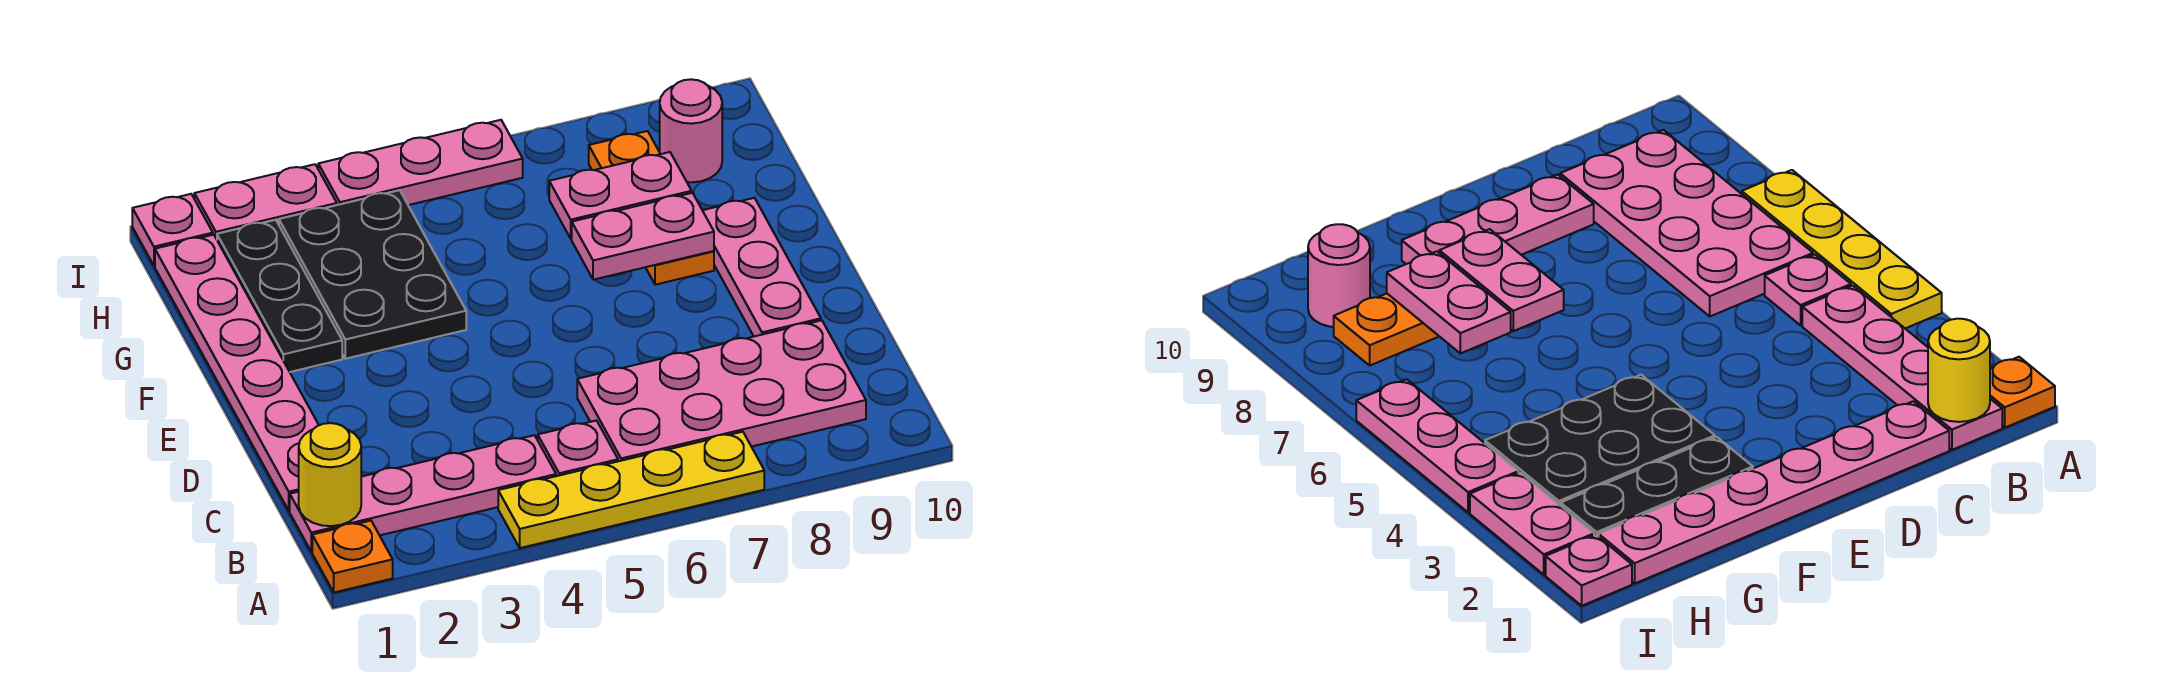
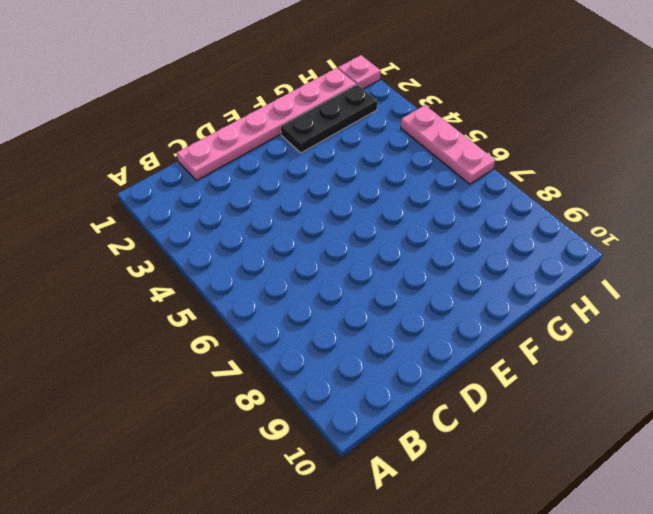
none -> orange plate A1 level 1
none -> yellow plate A4:A7 level 1
none -> pink plate B1:B4 level 1

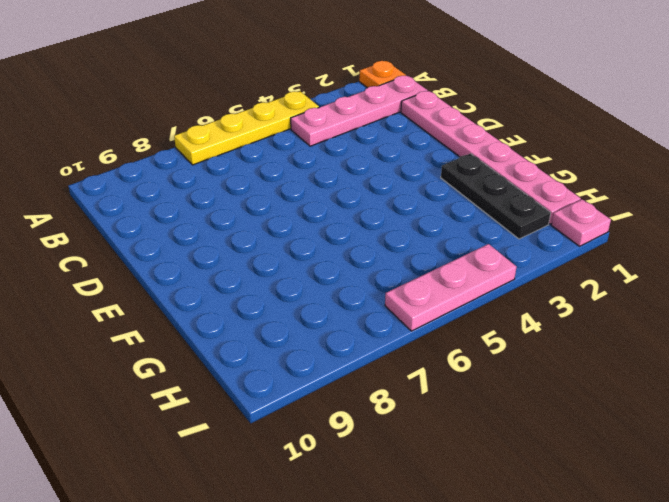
none -> pink plate B5 level 1
none -> pink plate B6:C9 level 1
none -> pink plate D9:F9 level 1

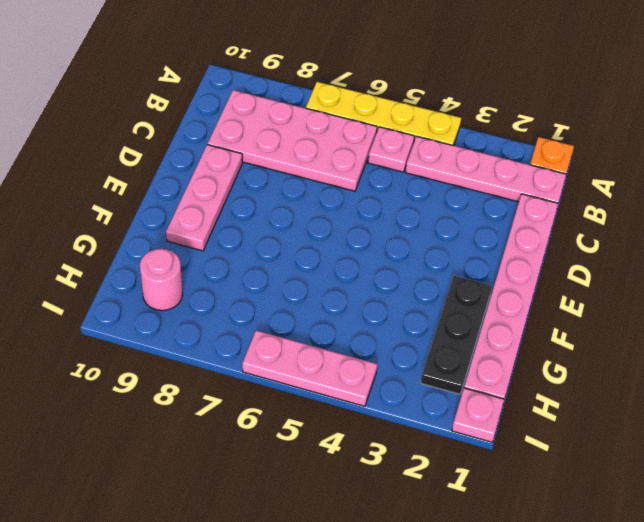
none -> black plate F3:H4 level 1
none -> orange plate F8:H8 level 1
none -> pink plate I2:I3 level 1

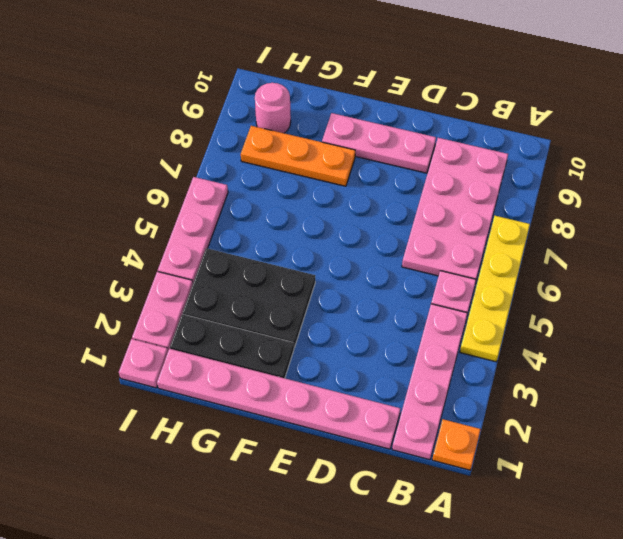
none -> yellow round brick B1 level 2
none -> pink plate F7:F8 level 2
none -> pink plate G7:G8 level 2

